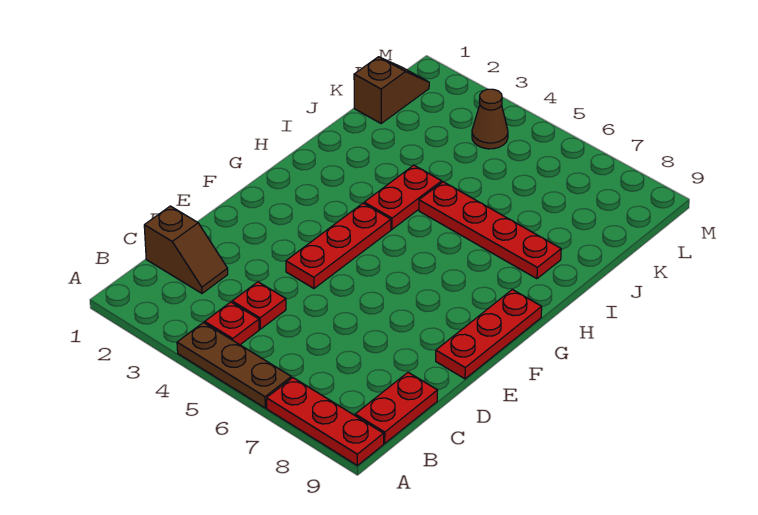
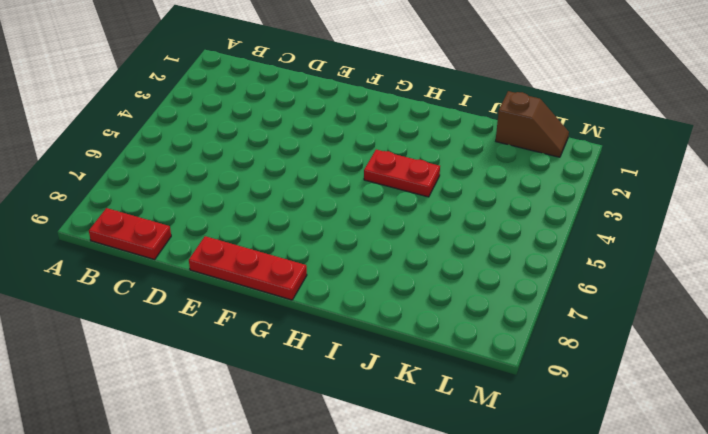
none -> brown plate A4:A6 level 1
none -> red plate A7:A9 level 1
none -> red plate B4 level 1

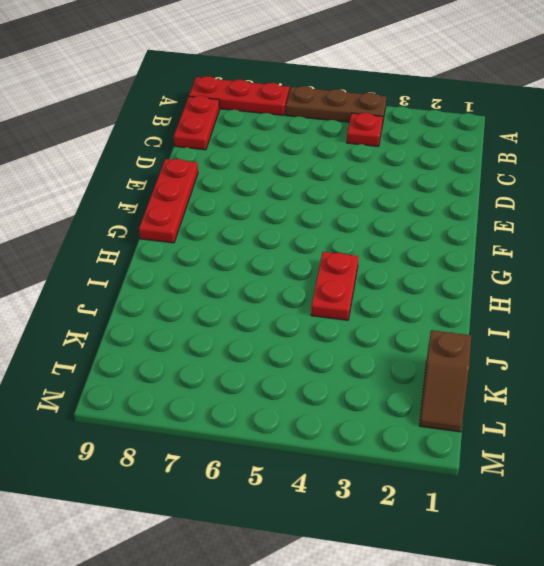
none -> brown slope C1:C2 level 1 top 1
none -> red plate C4 level 1
none -> red plate E4:G4 level 1

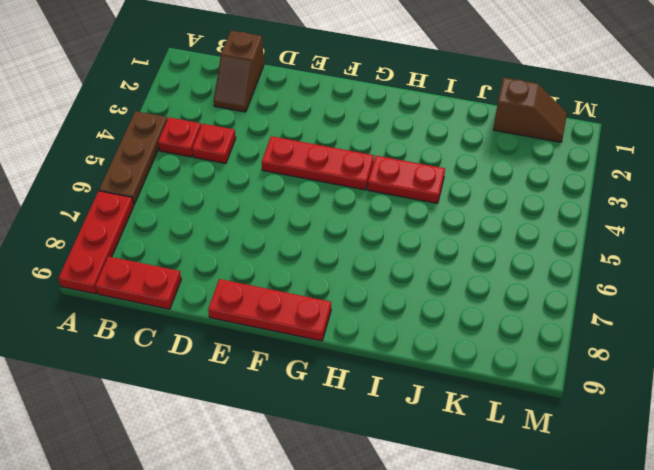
none -> red plate I5:I8 level 1
none -> brown cone L4 level 1

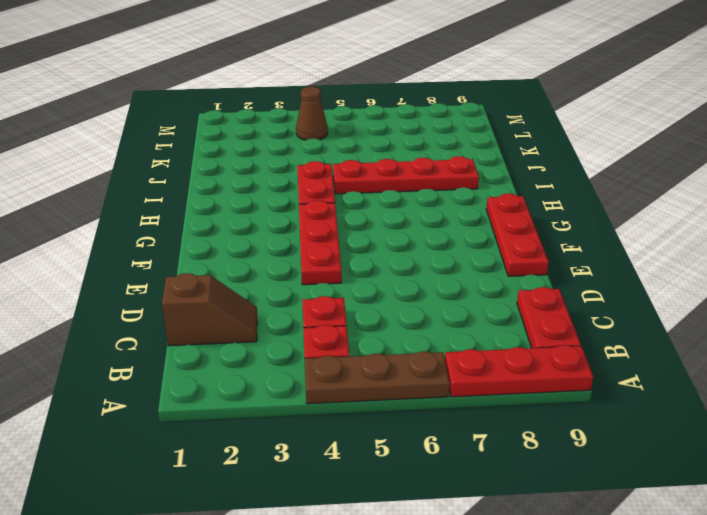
none -> brown slope K1:L1 level 1 top K

